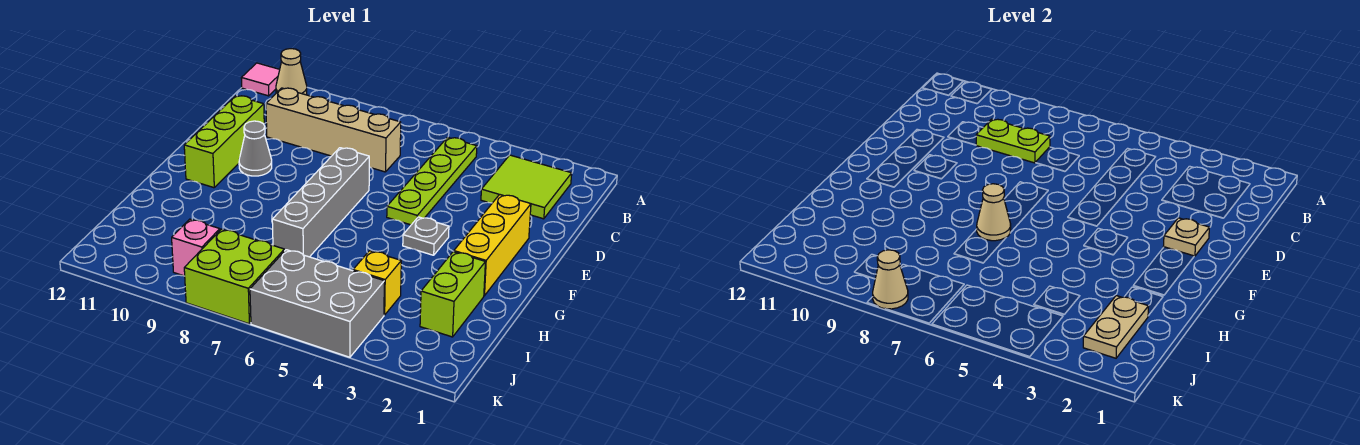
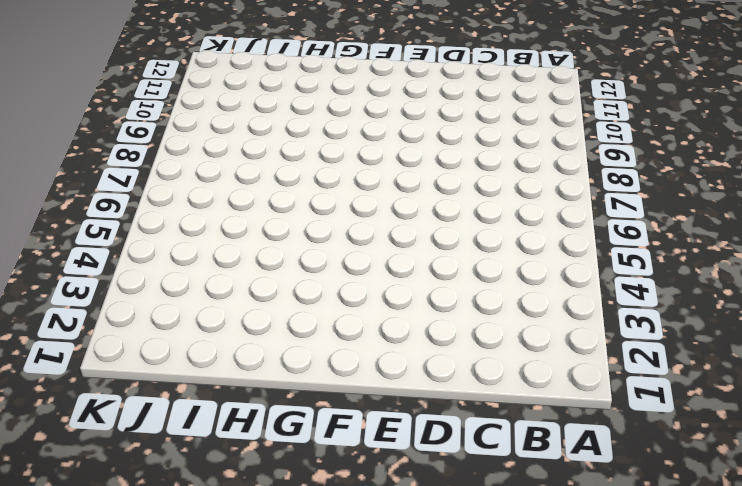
none -> tan cone A11 level 1
none -> pink tile A12 level 1
none -> lime tile B2:C3 level 1

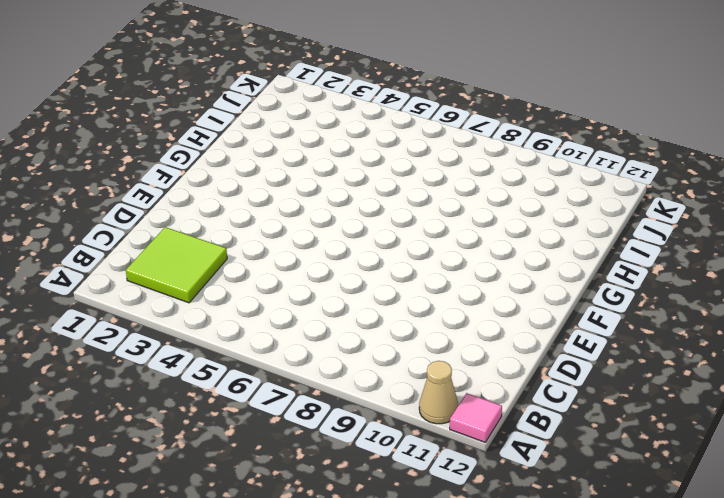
none -> lime plate B5:E5 level 1
none -> tan brick C7:C10 level 1
none -> lime brick D11:F11 level 1

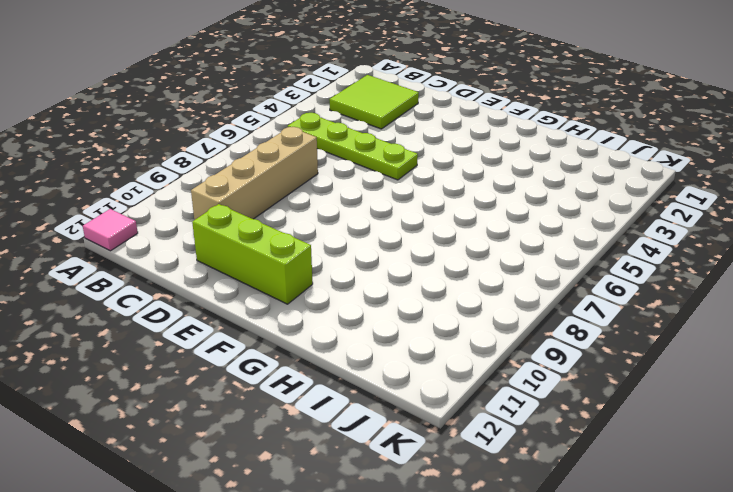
none -> tan cone A11 level 1
none -> yellow brick E2:G2 level 1
none -> grey brick E7:H7 level 1

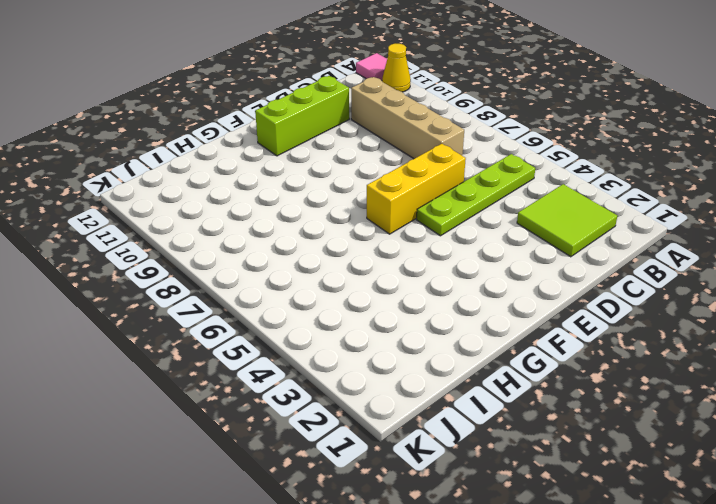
yellow cone A11 level 1 -> tan cone A11 level 1
yellow brick D6:F6 level 1 -> yellow brick E2:G2 level 1
none -> grey brick E7:H7 level 1
none -> grey cone E10 level 1
none -> grey plate F4 level 1

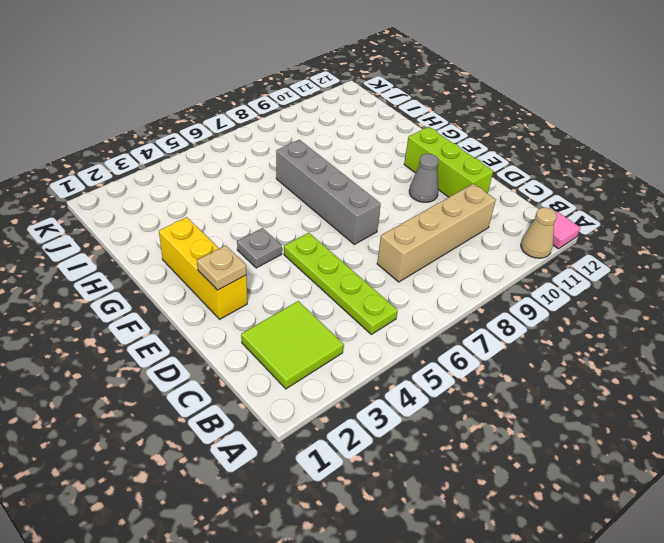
none -> lime brick H2:I2 level 1
none -> yellow brick I4 level 1
none -> grey brick J4:K6 level 1

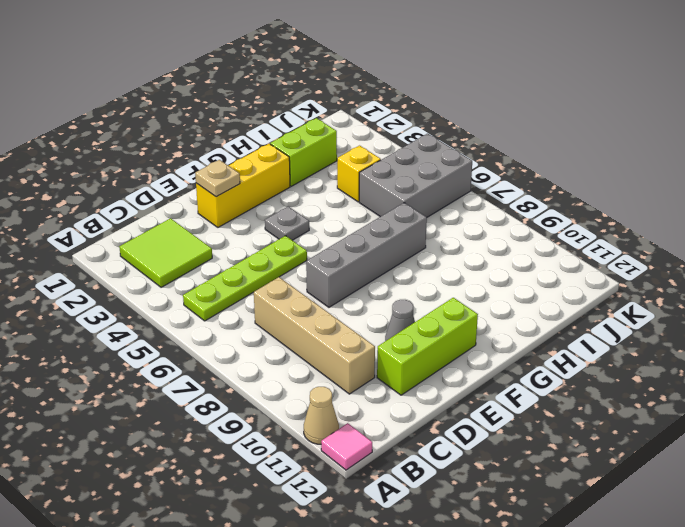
grey brick I5:K6 level 1 -> grey brick J4:K6 level 1
none -> lime brick J7:K8 level 1
none -> pink brick J9 level 1
none -> lime plate C8:C9 level 2

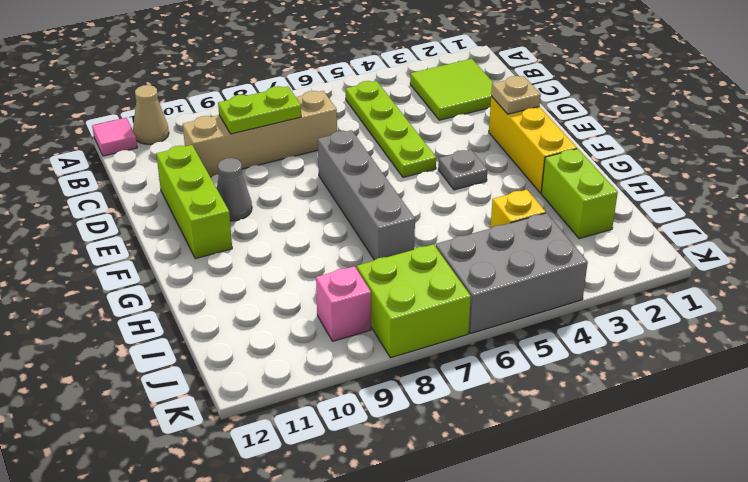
none -> tan cone G7 level 2
none -> tan plate I2:J2 level 2
none -> tan cone K8 level 2

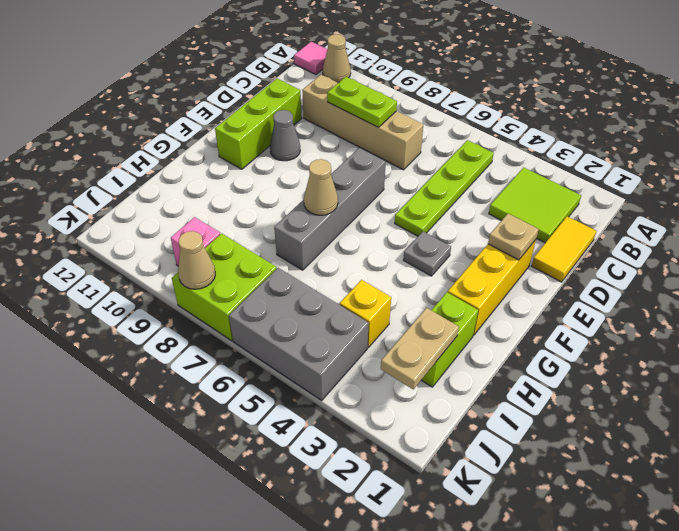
yellow tile C1:D1 level 1 -> none

